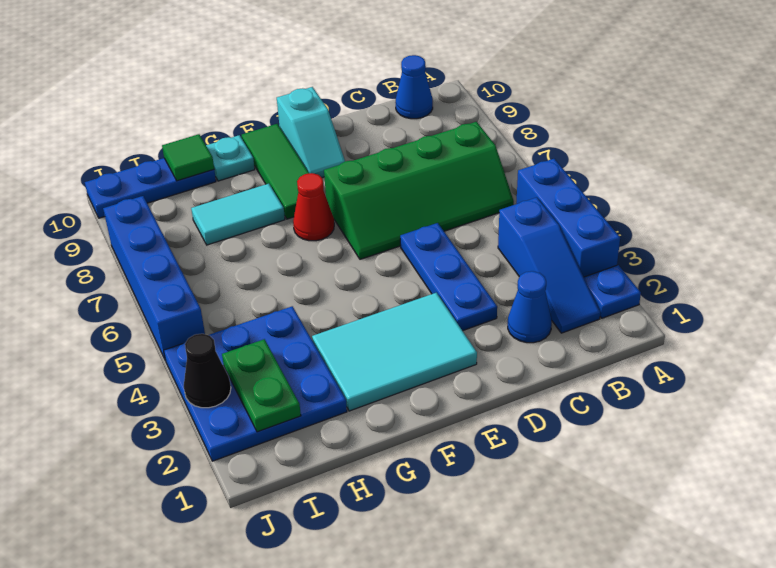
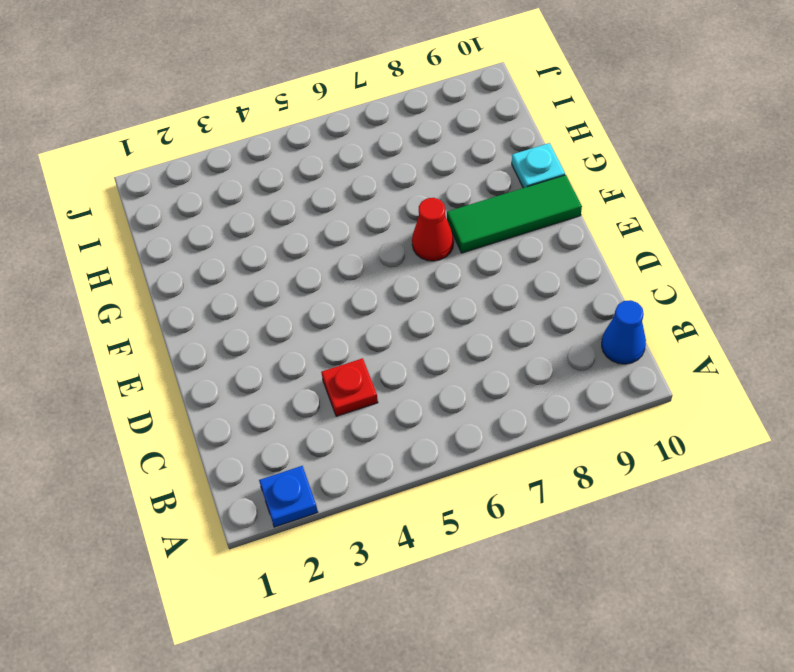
red plate C4 level 1 -> none
none -> blue brick A3:A5 level 1
none -> blue slope B2:B4 level 1 top 4
none -> green slope B6:E7 level 1 top 7

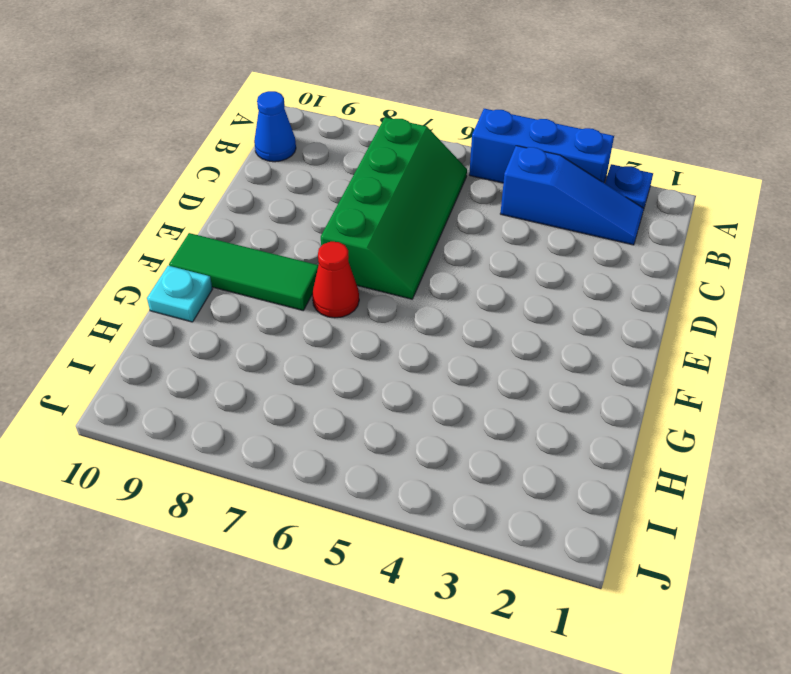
none -> blue cone C2 level 1
none -> blue plate D3:D5 level 1
none -> cyan tile E2:G3 level 1

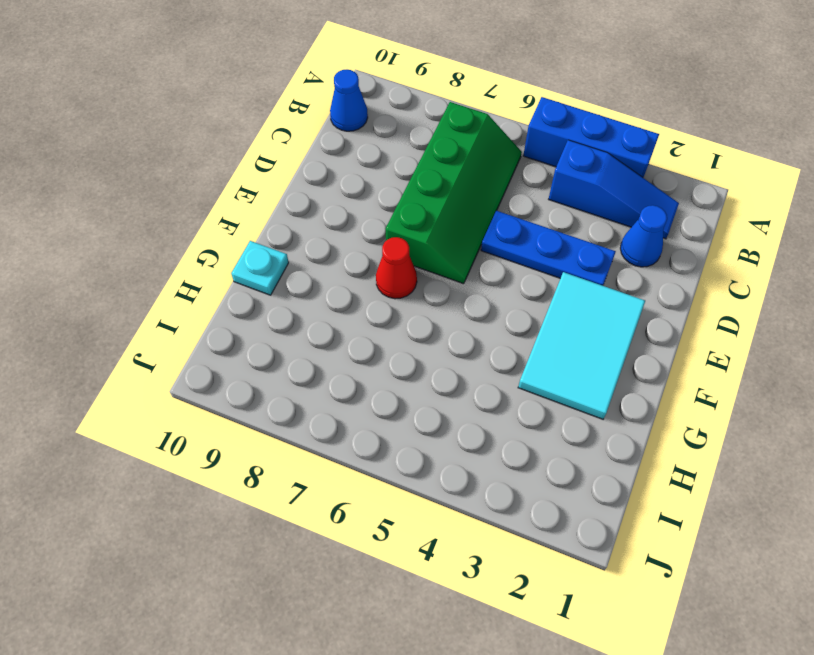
none -> blue plate A2 level 1
none -> cyan slope E9:E10 level 1 top 10
none -> green tile F8:F10 level 1

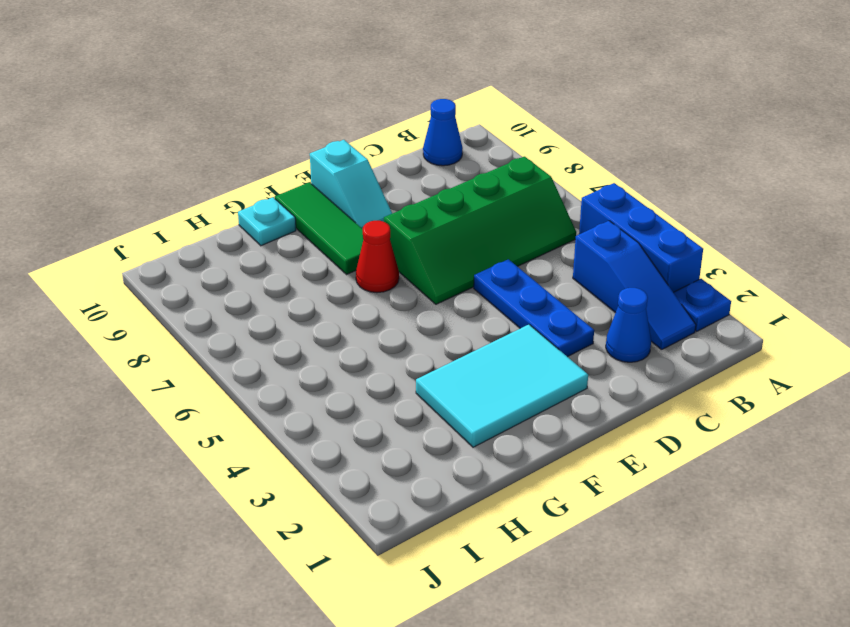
none -> cyan tile G8:H8 level 1
none -> blue plate H2:J4 level 1
none -> blue plate H10:J10 level 1

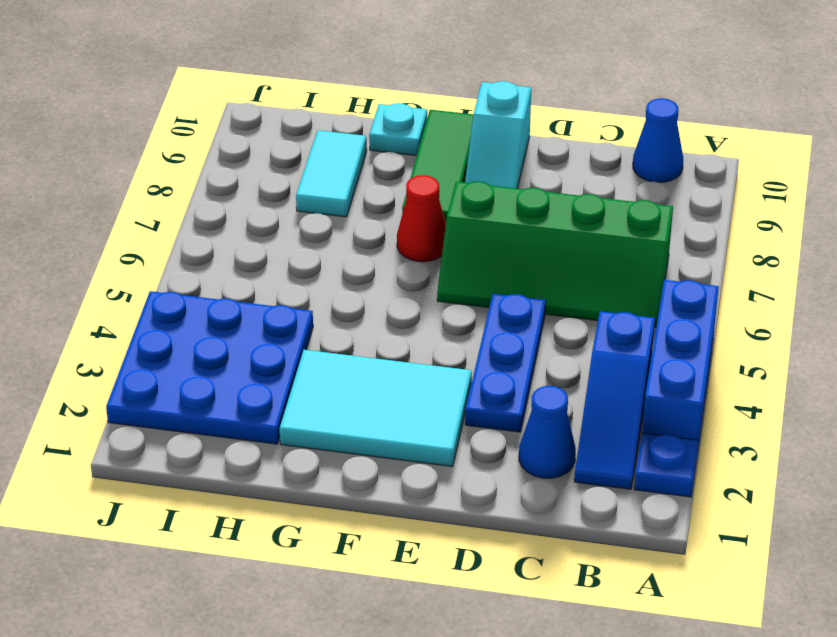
cyan tile H8:H9 level 1 -> cyan tile G8:H8 level 1
none -> blue plate H10:J10 level 1
none -> blue brick J5:J8 level 1
none -> green tile H10 level 2

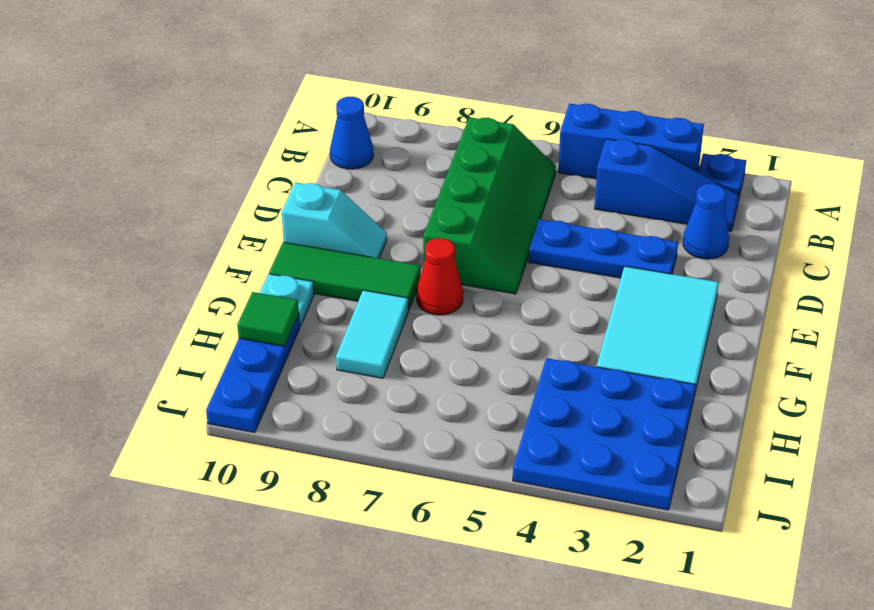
none -> blue brick J5:J8 level 1
none -> green plate I2:I3 level 2
none -> black cone J3 level 2

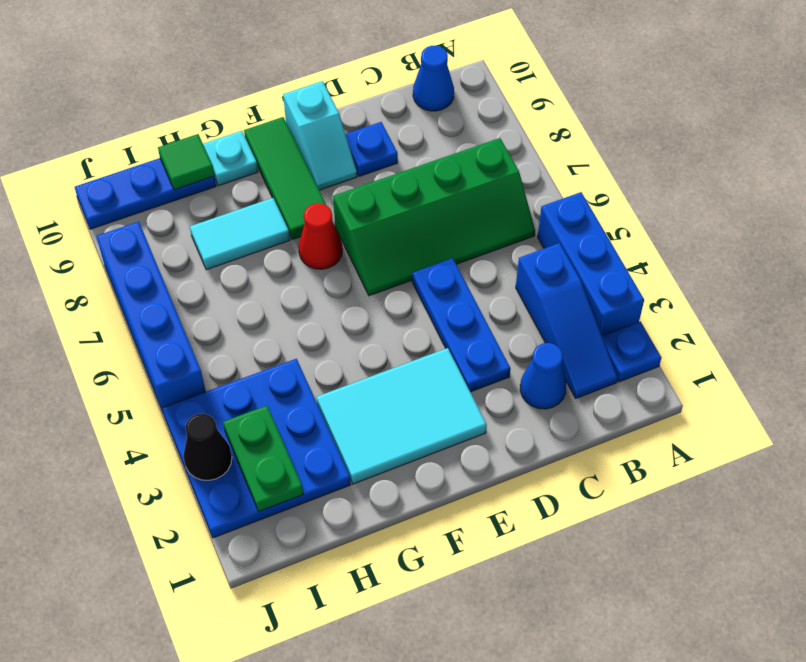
blue plate D9 level 1 -> none

